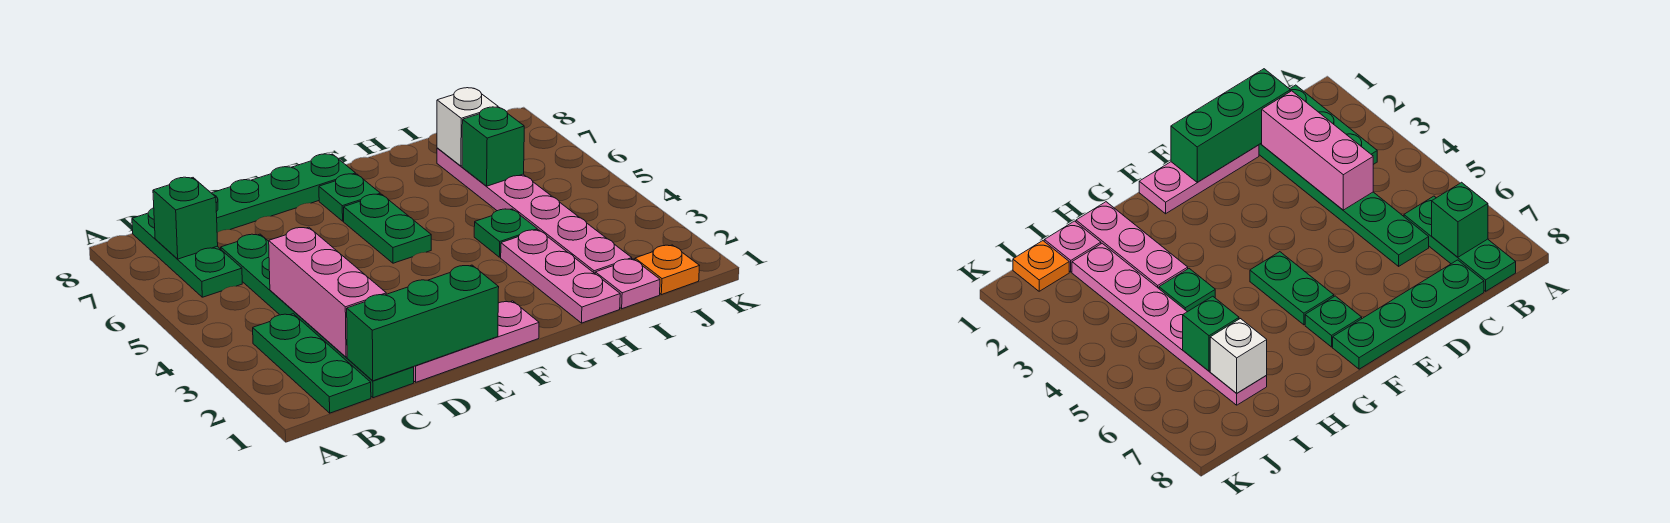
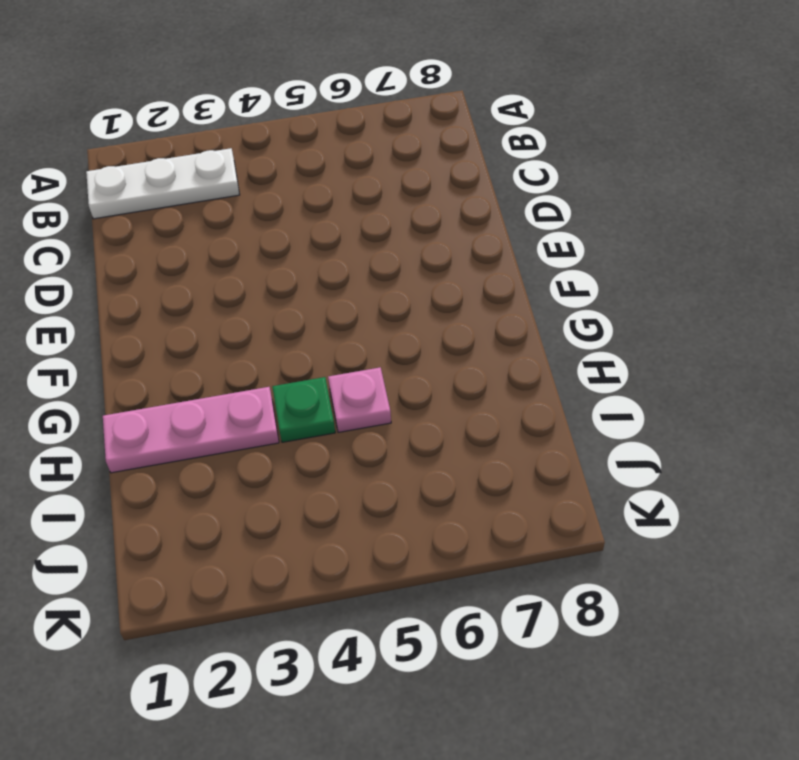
white plate B1:B3 level 1 -> green plate B1:B3 level 1
pink plate H5 level 1 -> pink plate I1 level 1
none -> green plate B6:B8 level 1
none -> green plate C1:C6 level 1
none -> green plate C8:F8 level 1

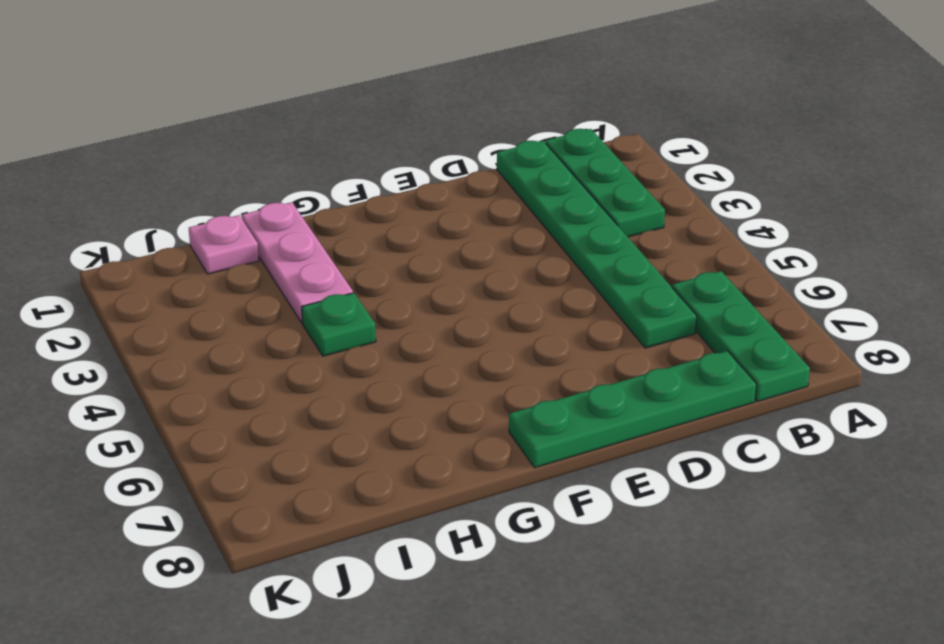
none -> pink plate D1:F1 level 1
none -> green plate F5:F6 level 1
none -> green plate F7 level 1

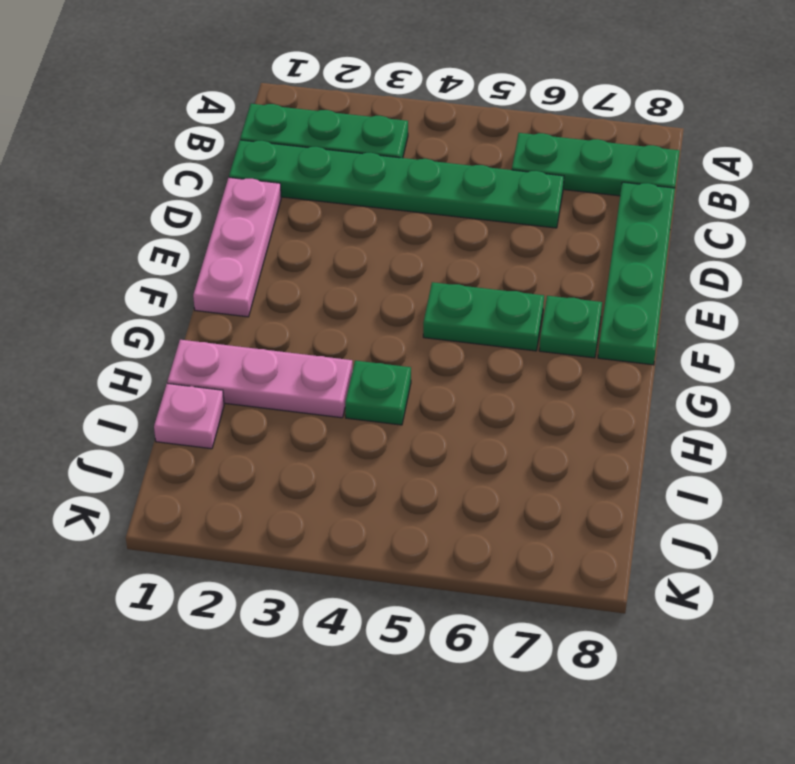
none -> pink plate I2:I7 level 1
none -> orange plate J1 level 1
none -> green brick B7 level 2

